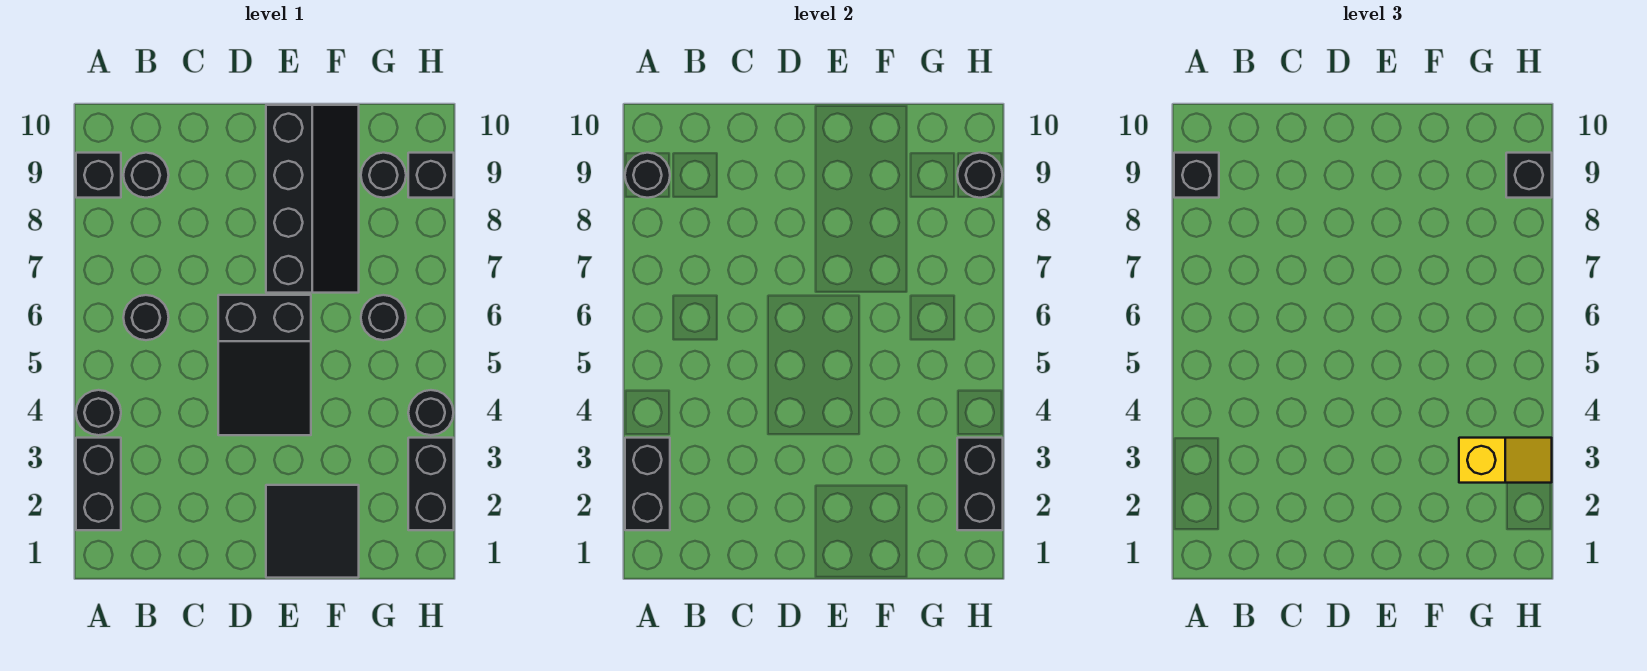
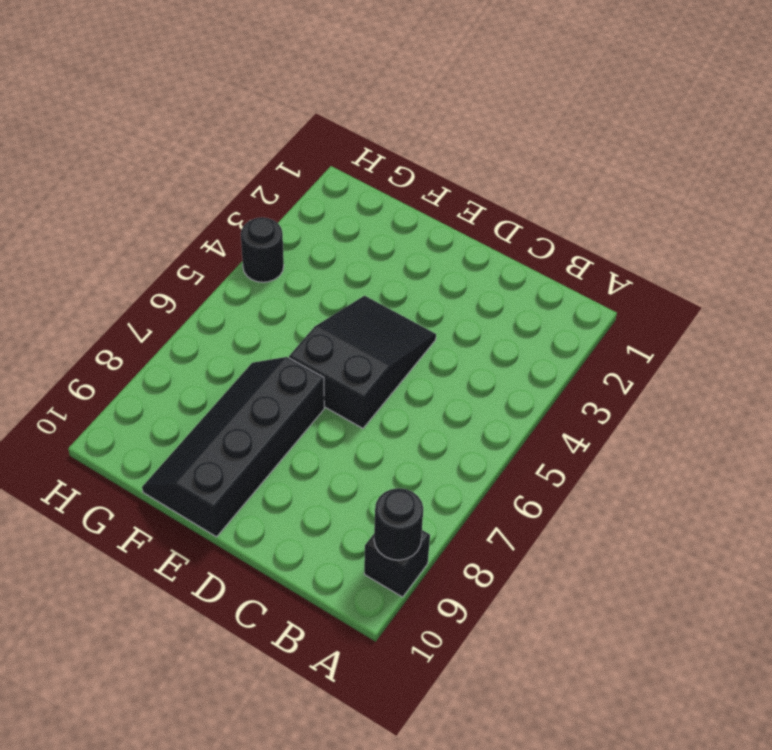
none -> black brick A2:A3 level 1
none -> black round brick A4 level 1
none -> black round brick B6 level 1

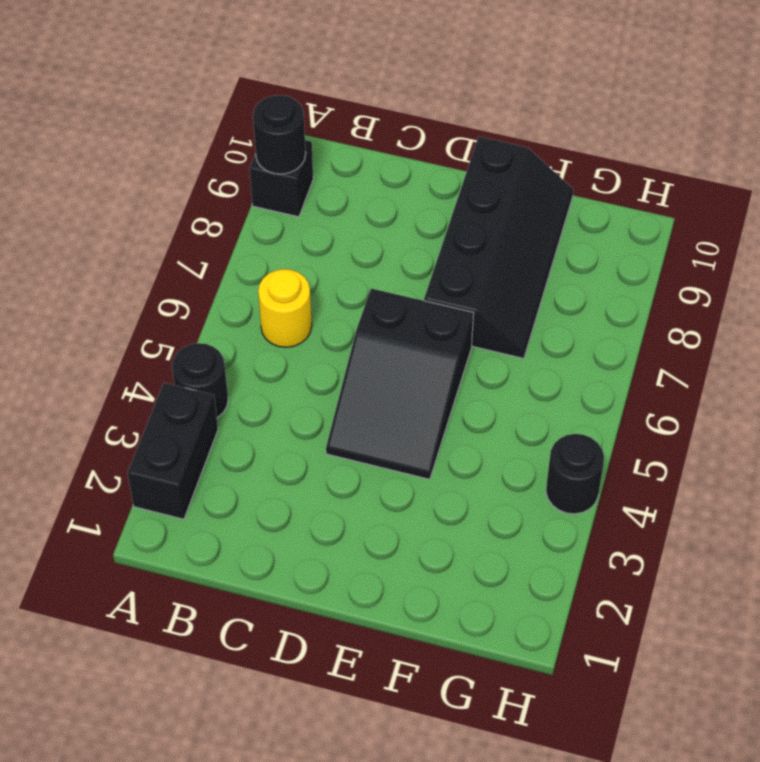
yellow round brick B6 level 1 -> black round brick B6 level 1
none -> black round brick B9 level 1
none -> black tile E1:F2 level 1
none -> black round brick G6 level 1

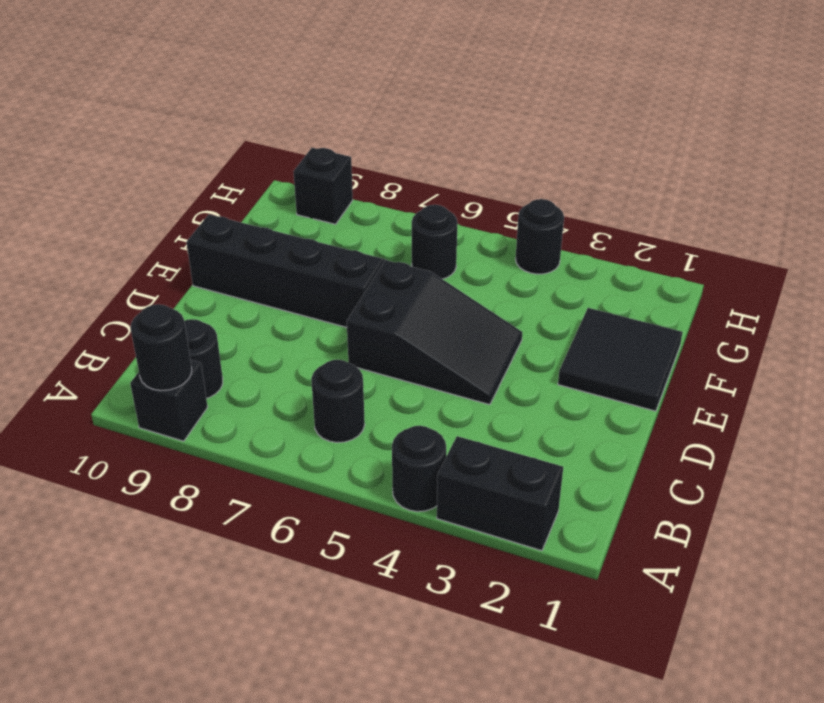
none -> black round brick G9 level 1
none -> black brick H2:H3 level 1
none -> black brick A2:A3 level 2

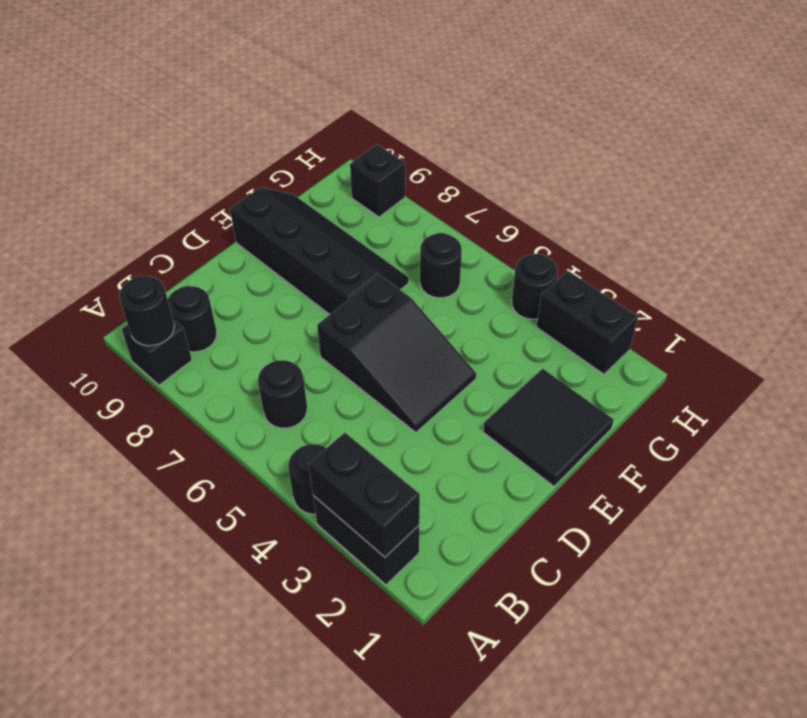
none -> black round brick G9 level 1
none -> black brick H2:H3 level 2
none -> black round brick H9 level 2

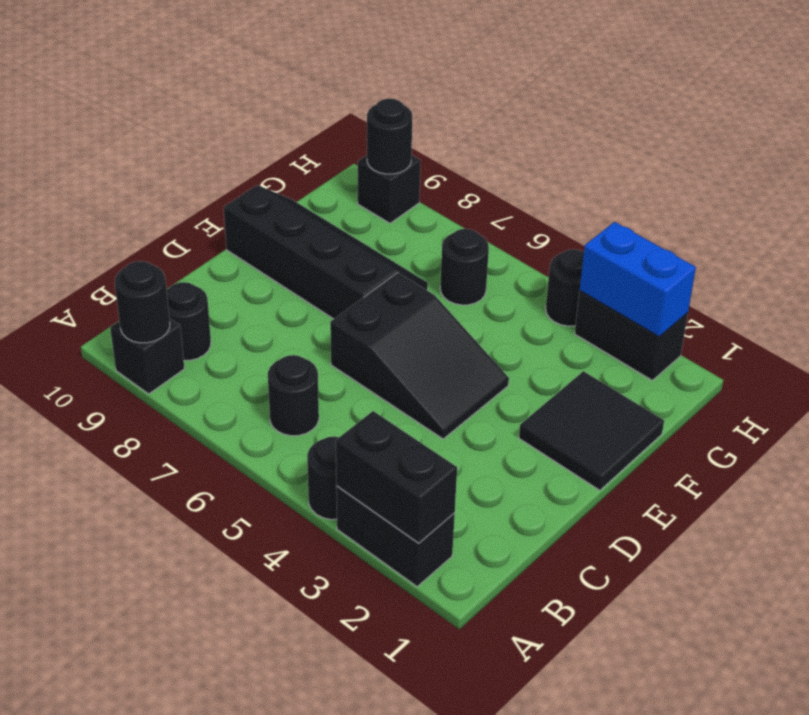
blue brick H2:H3 level 2 -> black brick H2:H3 level 2
none -> black round brick G9 level 1
none -> black brick A9 level 3
none -> yellow slope G3:H3 level 3 top G

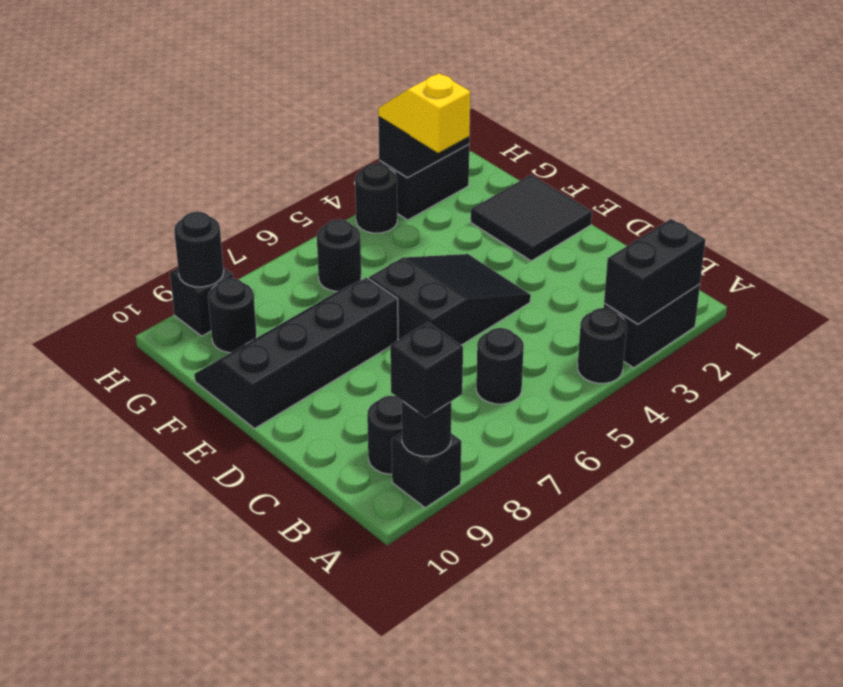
none -> black brick H9 level 3

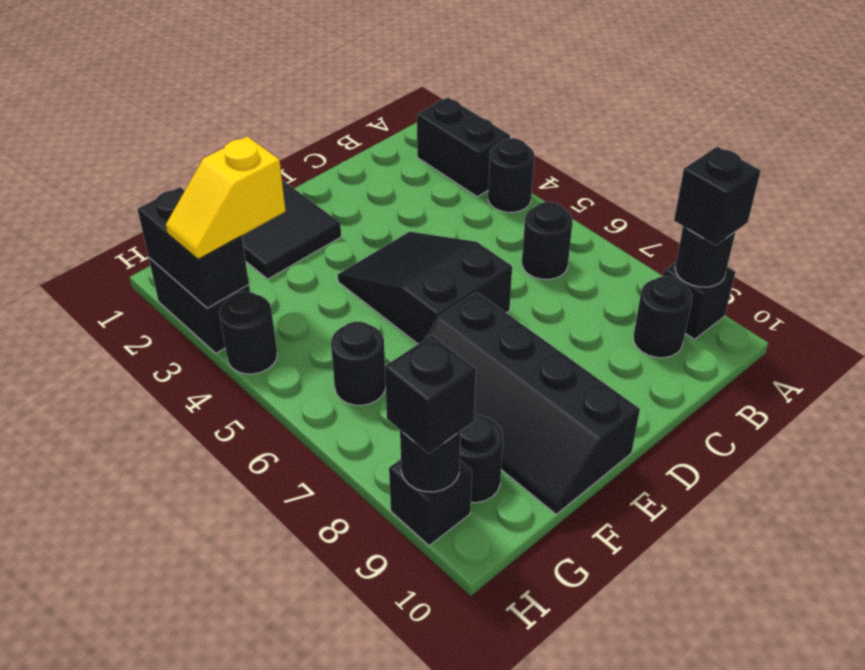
none -> black brick A2:A3 level 2

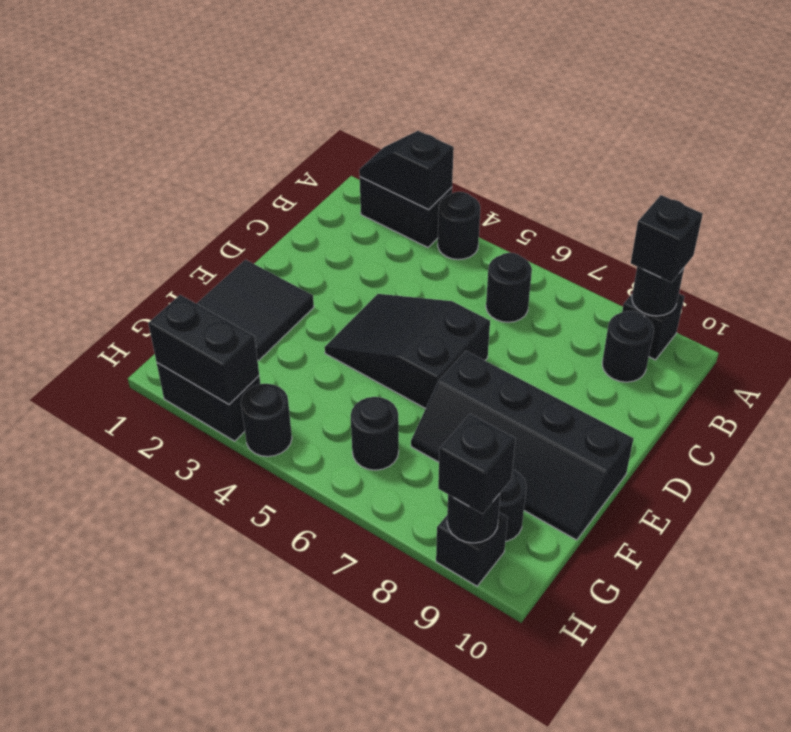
black slope A2:A3 level 2 top 3 -> black brick A2:A3 level 2
none -> yellow slope G3:H3 level 3 top G

